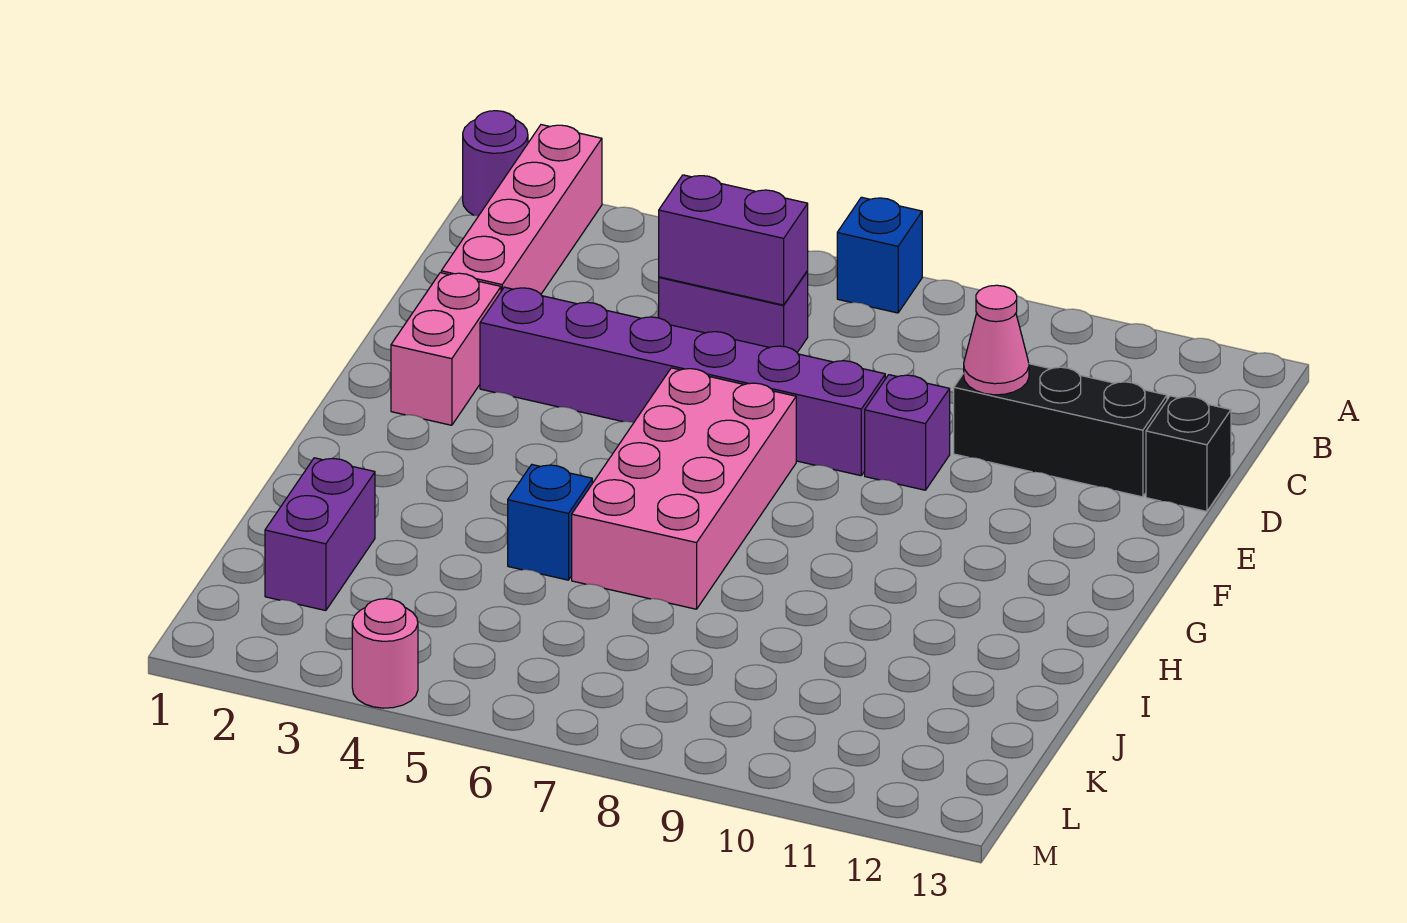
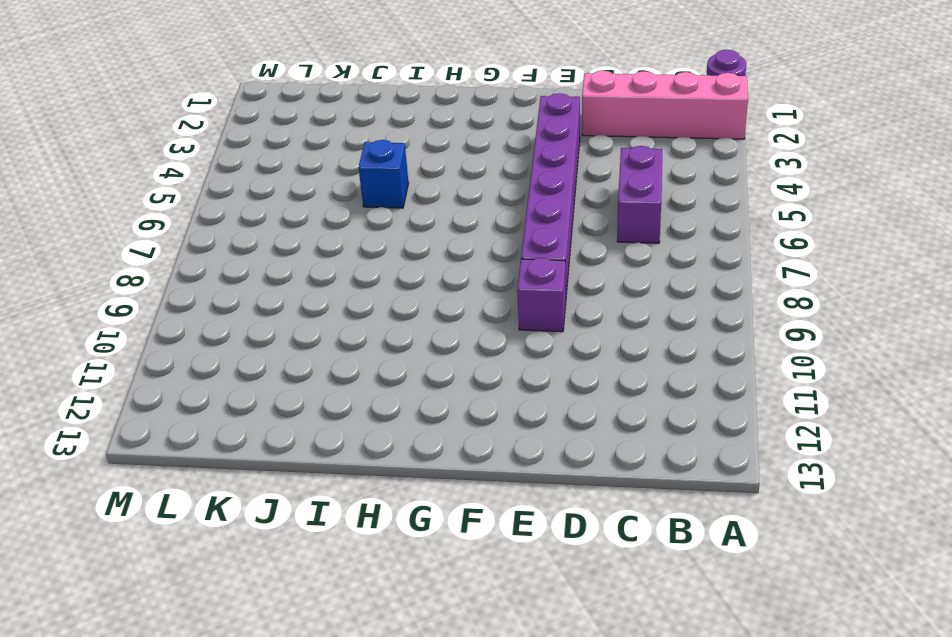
none -> blue brick A7 level 1
none -> black brick D10:D12 level 1
none -> black brick D13 level 1

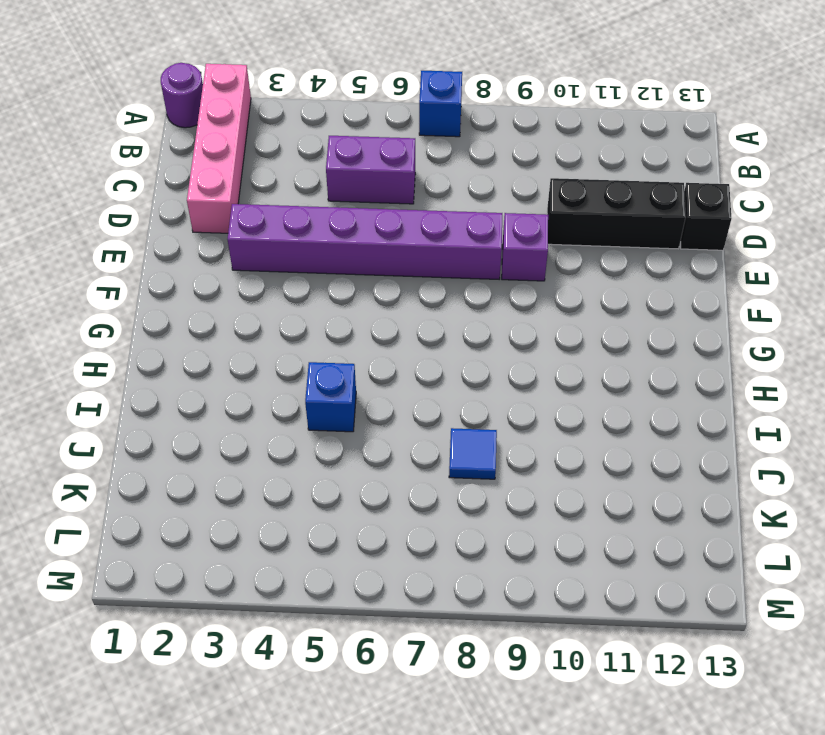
blue tile J8 level 1 -> none
none -> pink brick E2:F2 level 1
none -> pink brick F6:I7 level 1
none -> purple brick J2:K2 level 1

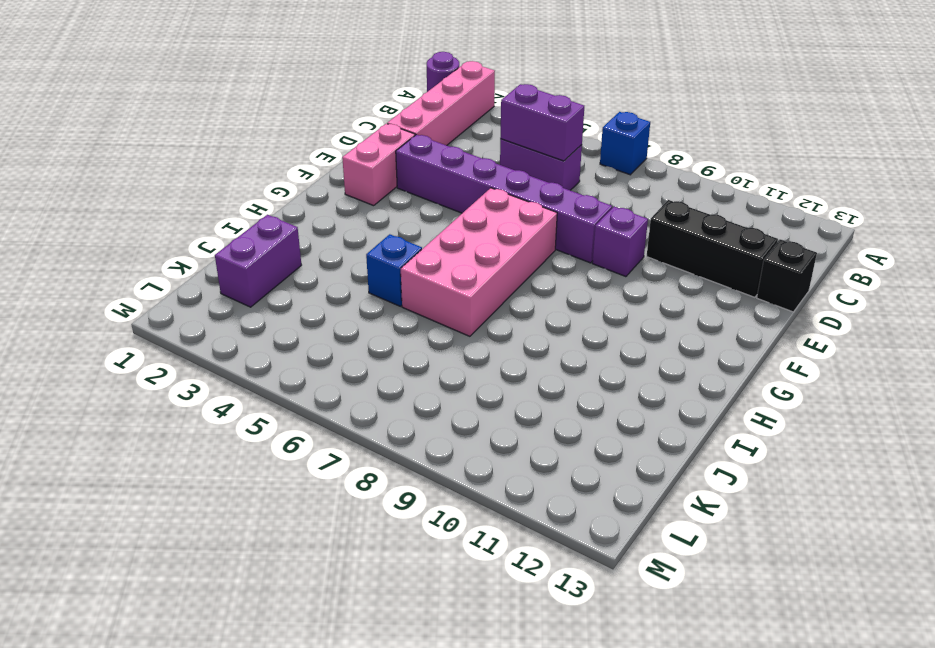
none -> pink round brick M4 level 1
none -> pink cone D10 level 2

